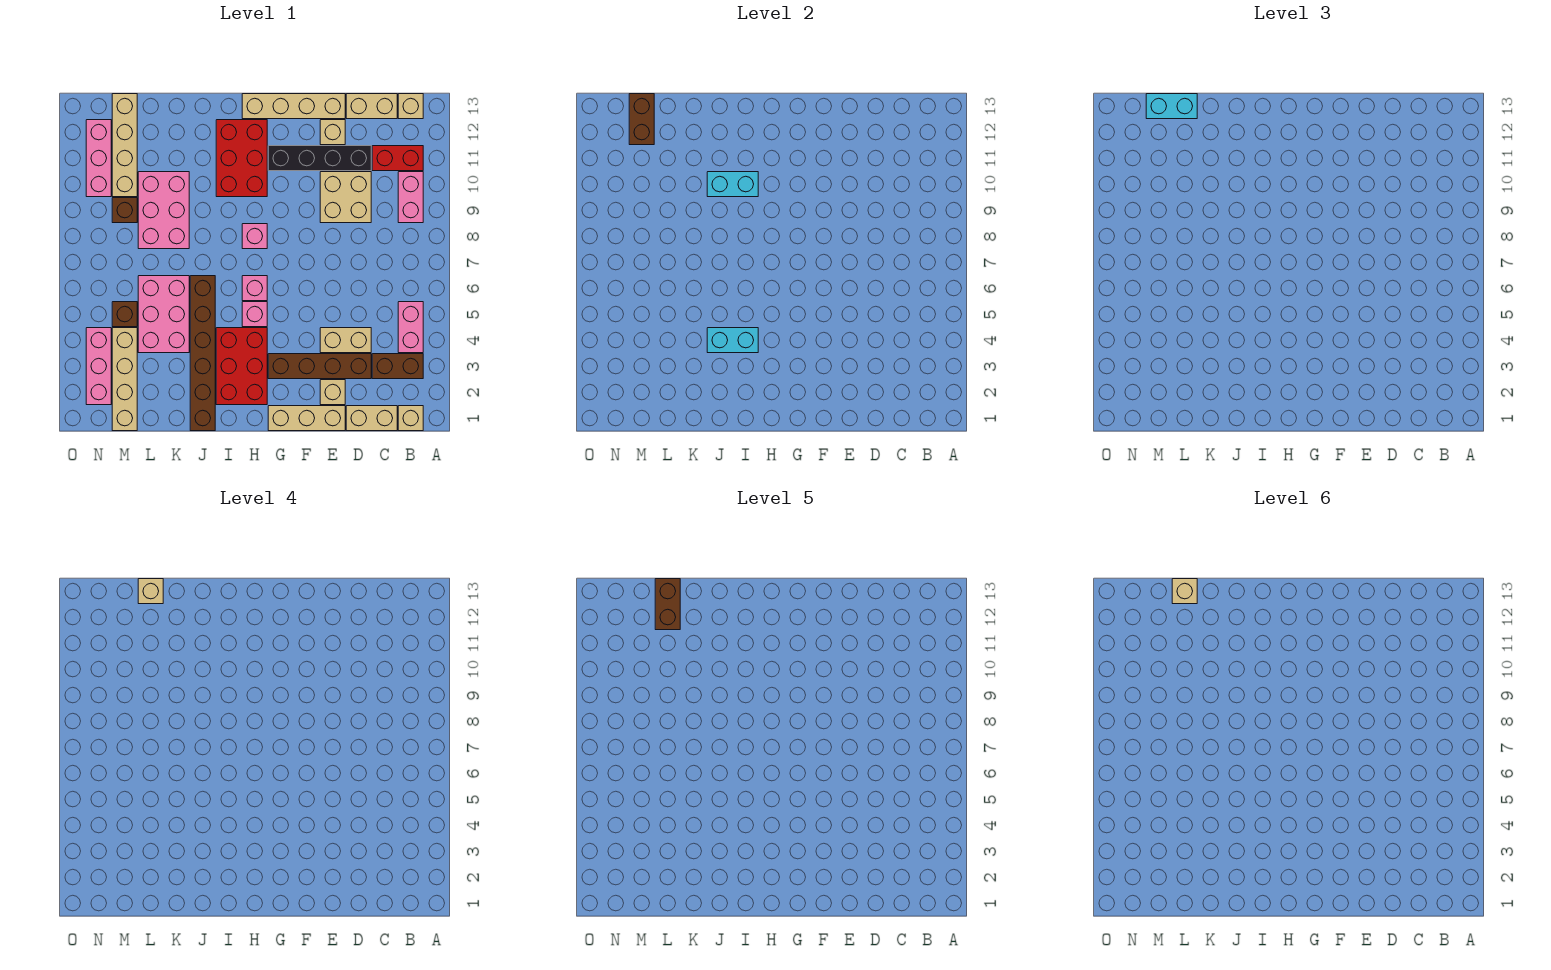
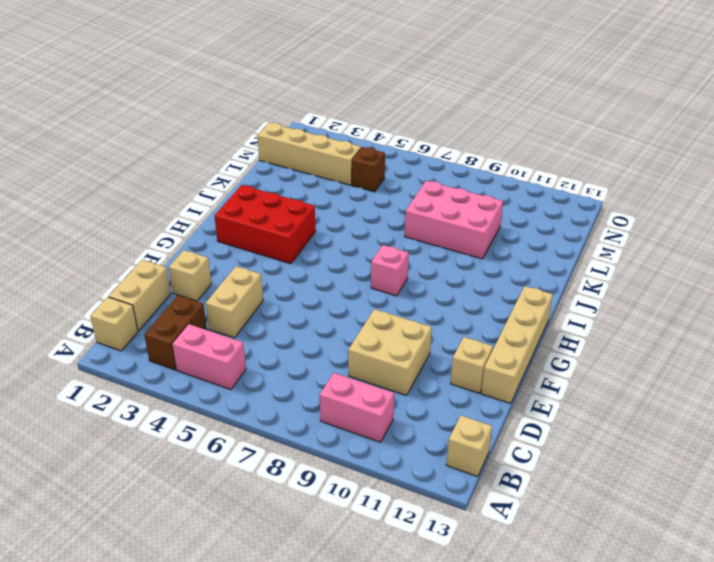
none -> red brick B11:C11 level 1
none -> tan brick C13:D13 level 1
none -> brown brick D3:G3 level 1
none -> black brick D11:G11 level 1

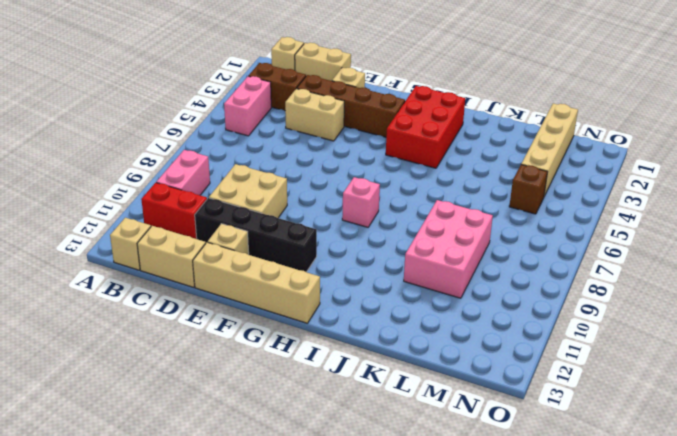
none -> tan brick E1:G1 level 1
none -> pink brick H5 level 1
none -> pink brick H6 level 1
none -> red brick H10:I12 level 1

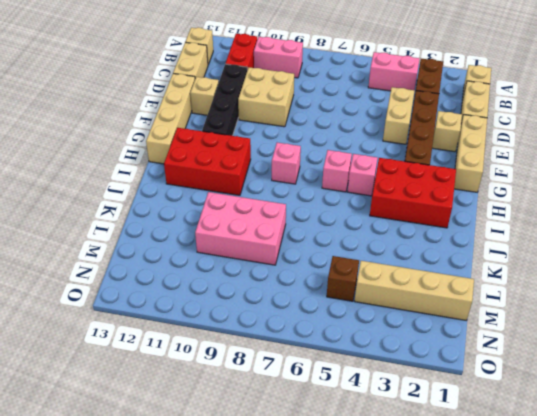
none -> brown brick J1:J6 level 1
none -> pink brick K4:L6 level 1
none -> brown brick M9 level 1
none -> tan brick M10:M13 level 1

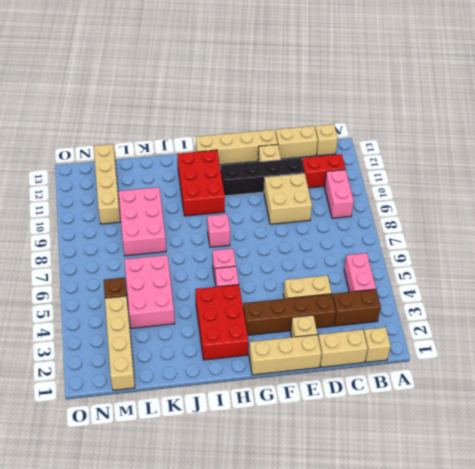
none -> brown brick J1:J6 level 1
none -> brown brick M9 level 1
none -> pink brick N2:N4 level 1
none -> pink brick N10:N12 level 1

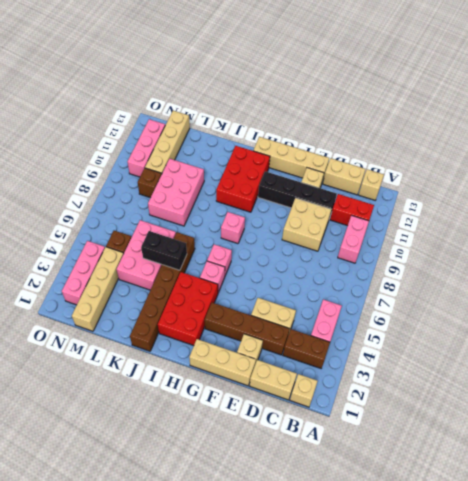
black brick J5:K5 level 2 -> none
none -> cyan brick I4:J4 level 2
none -> cyan brick I10:J10 level 2
none -> brown brick M12:M13 level 2
none -> cyan brick L13:M13 level 3

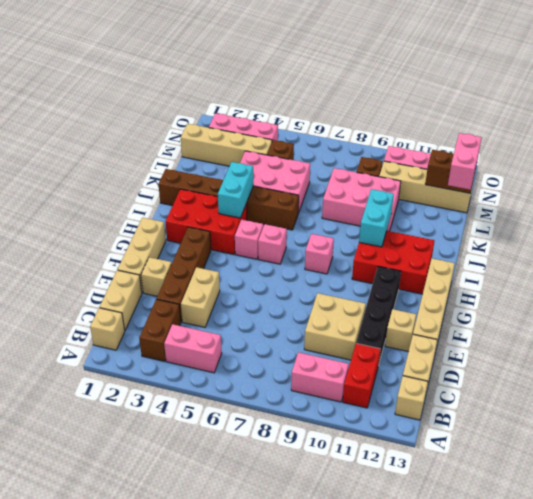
pink brick L13:M13 level 3 -> cyan brick L13:M13 level 3
none -> tan brick L13 level 4
none -> brown brick L12:L13 level 5
none -> tan brick L13 level 6

